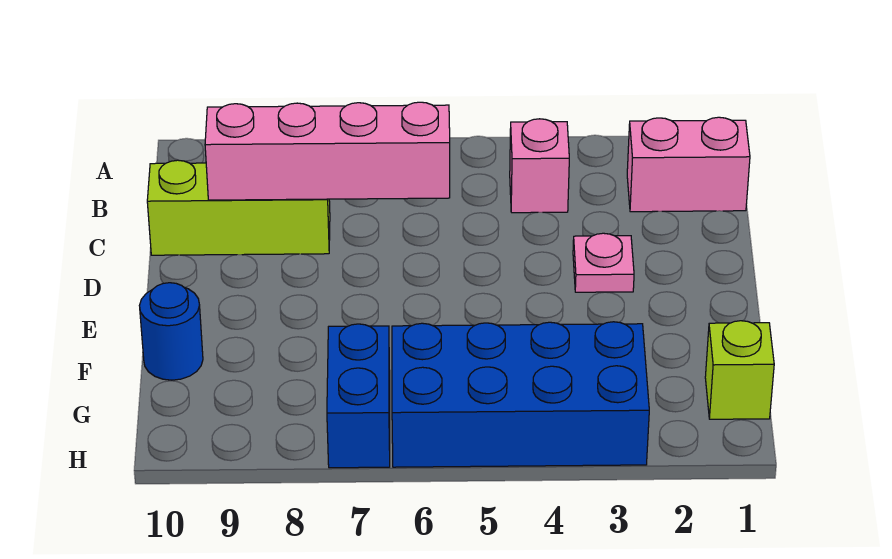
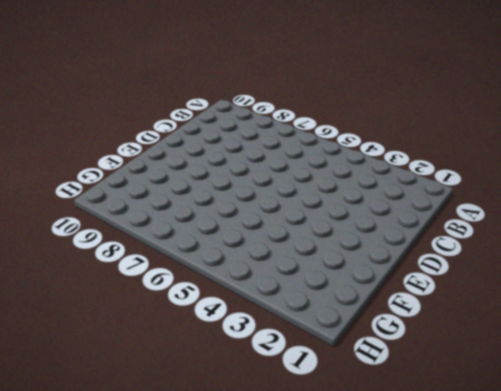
none -> pink brick B1:B2 level 1
none -> pink brick B4 level 1

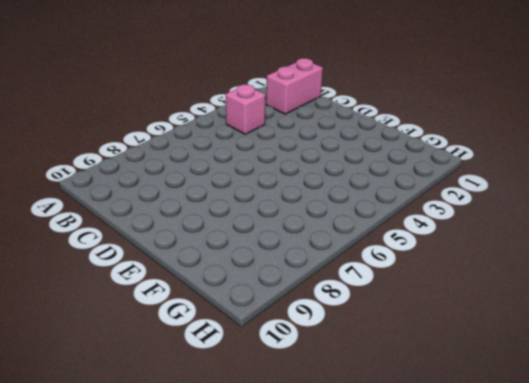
none -> lime brick C8:C10 level 1
none -> pink plate D3 level 1

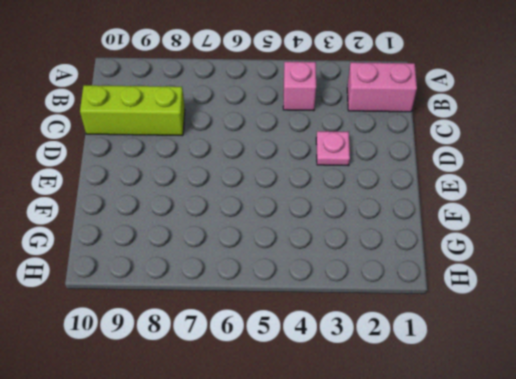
none -> blue round brick F10 level 1
none -> lime brick G1 level 1

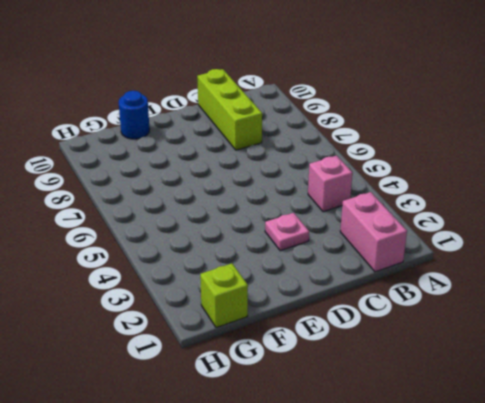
none -> blue brick G3:H6 level 1
none -> blue brick G7:H7 level 1

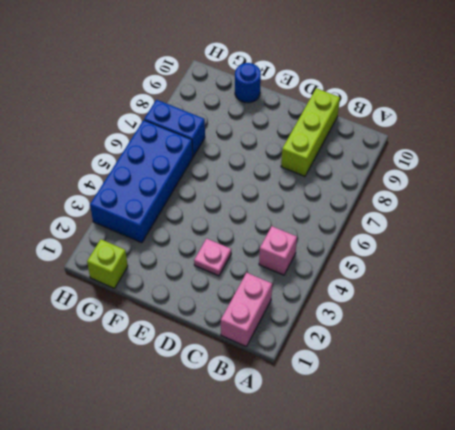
none -> pink brick C6:C9 level 2

